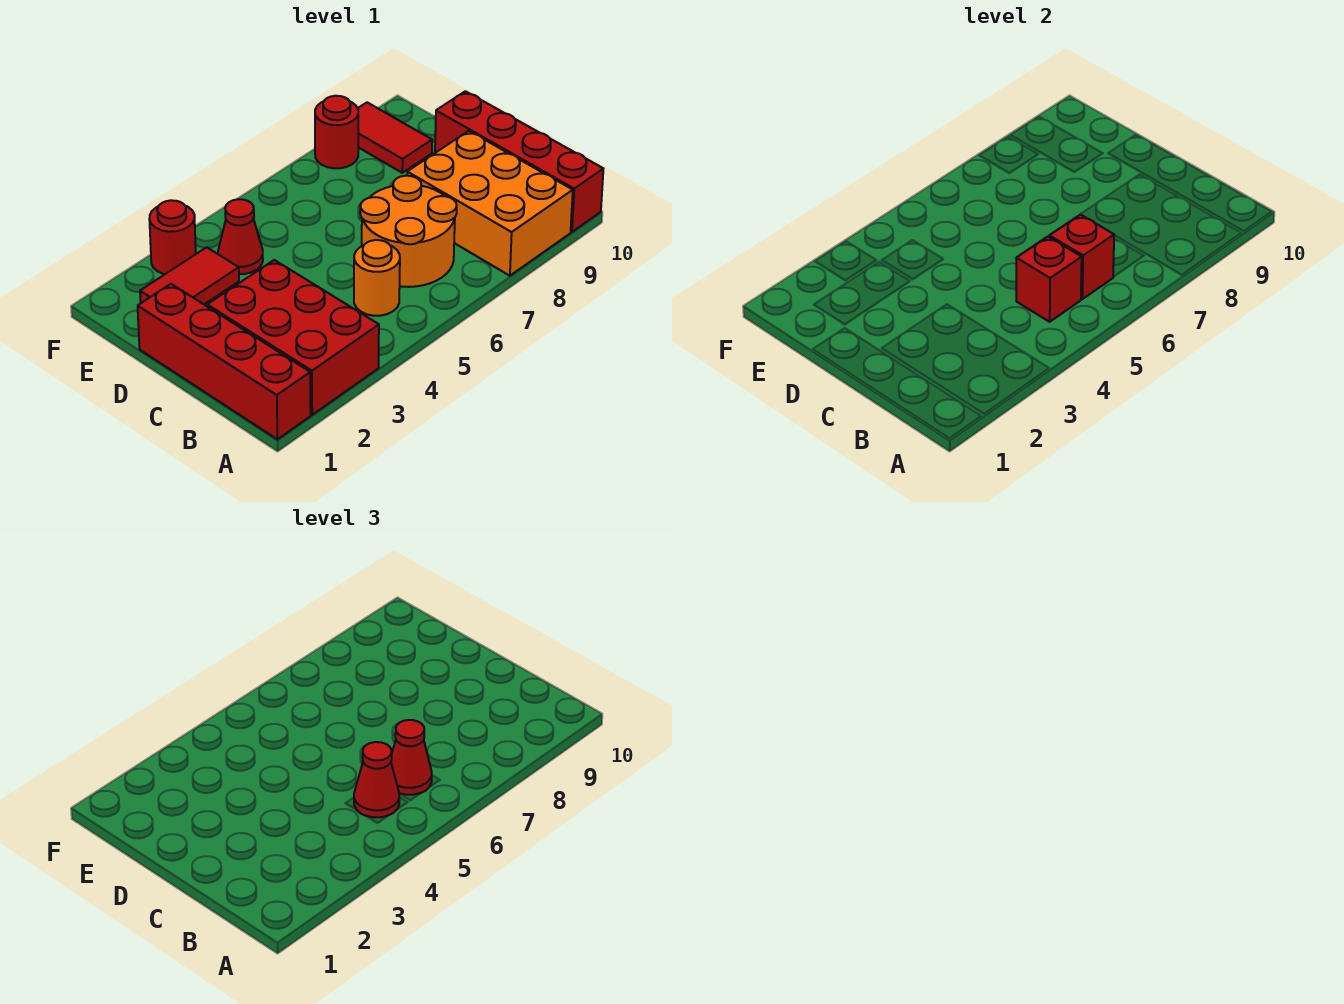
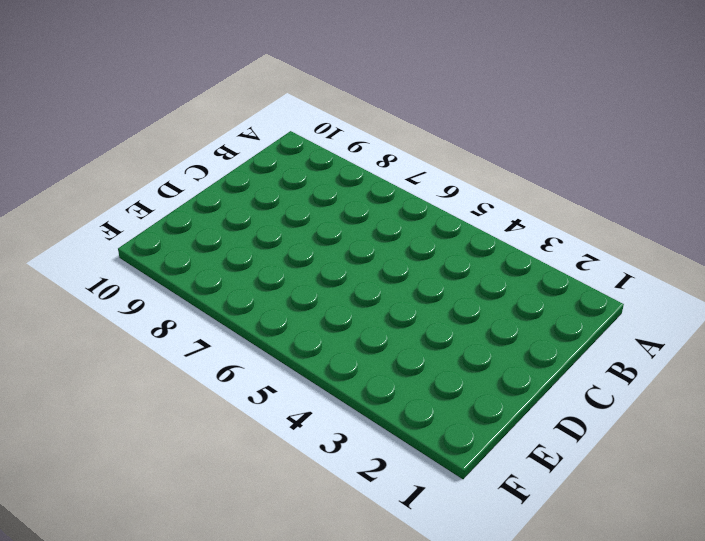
none -> red brick A1:D1 level 1
none -> red brick A2:C3 level 1
none -> orange brick A8:C9 level 1

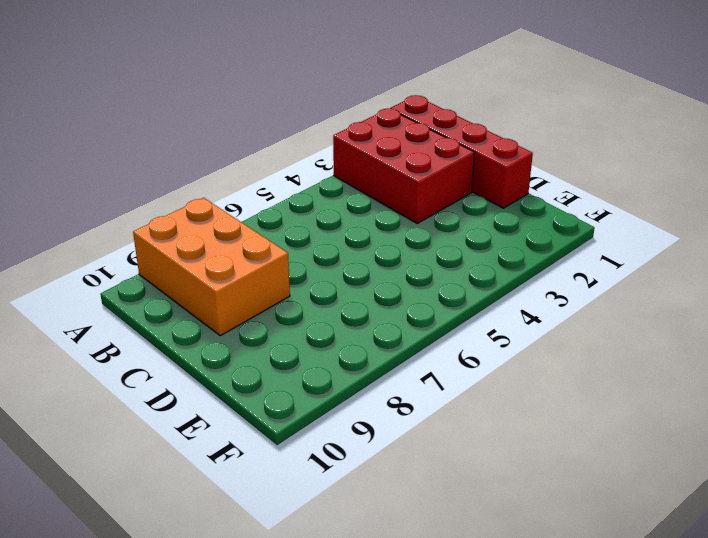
none -> red brick A10:D10 level 1
none -> orange round brick B5 level 1
none -> orange round brick B6:C7 level 1

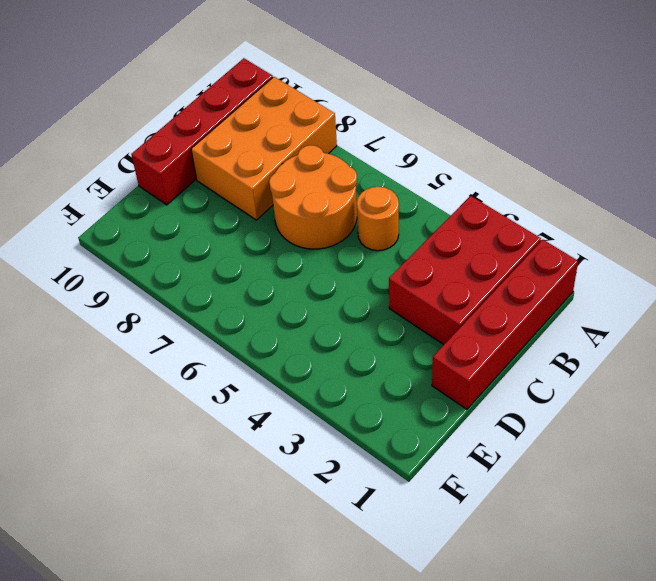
none -> red tile E2:E3 level 1
none -> red cone E4 level 1
none -> red tile E9:F9 level 1

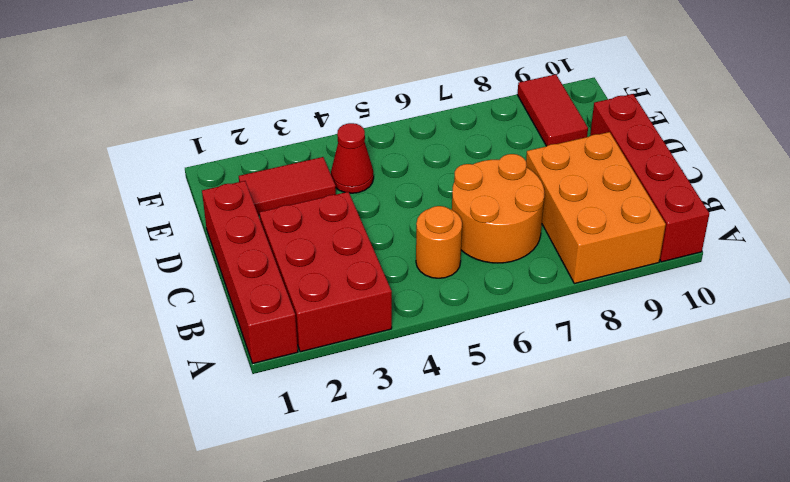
none -> red round brick F3 level 1
none -> red round brick F8 level 1
none -> red brick B5 level 2

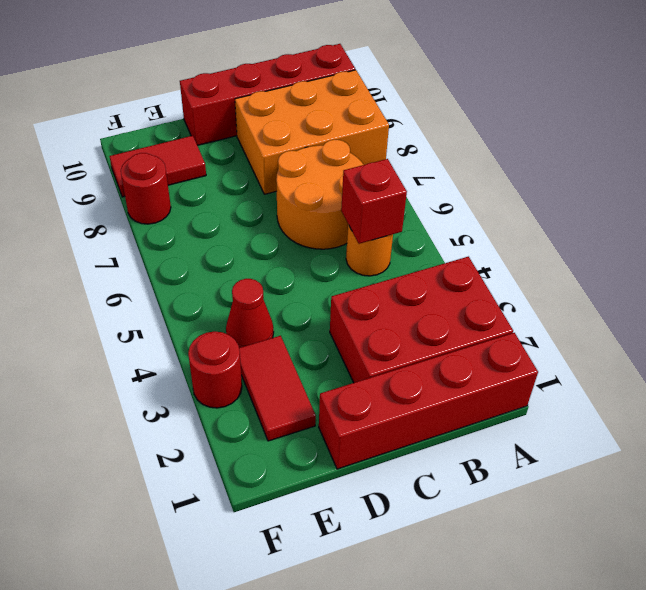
none -> red brick B6 level 2
none -> red cone B5 level 3
none -> red cone B6 level 3

